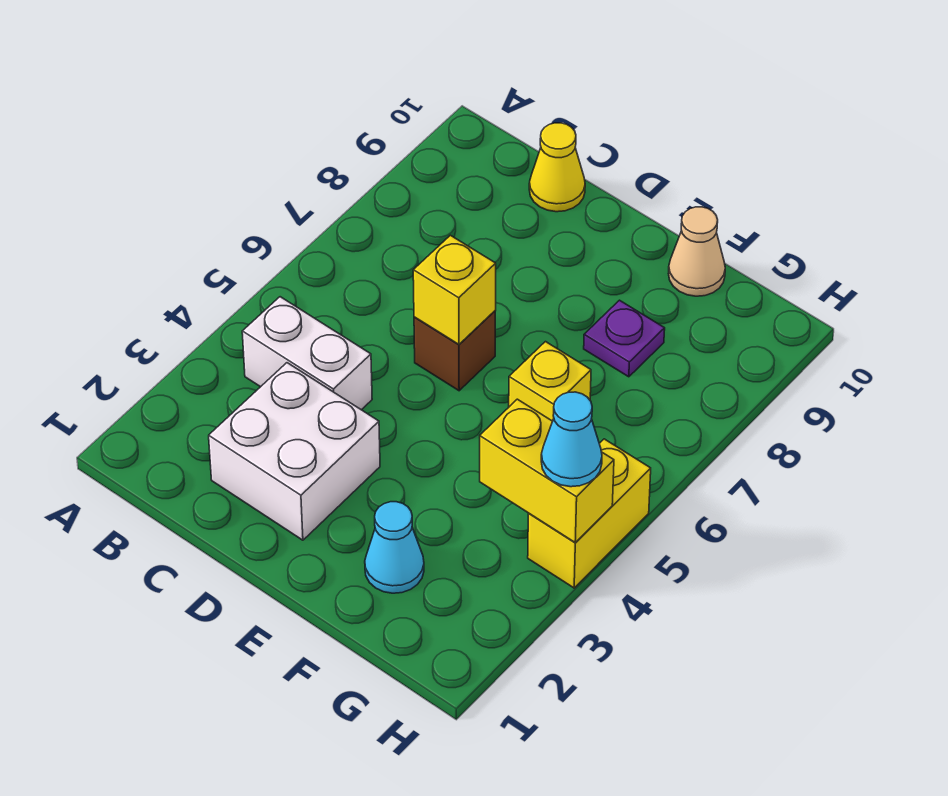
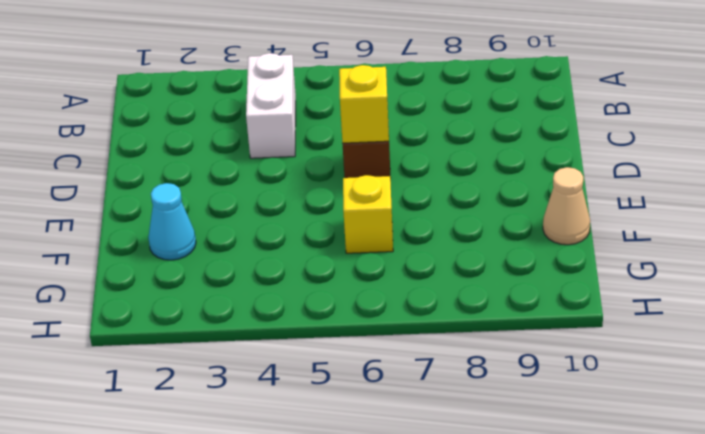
none -> white brick C2:D3 level 1
none -> yellow cone C10 level 1
none -> purple plate F8 level 1

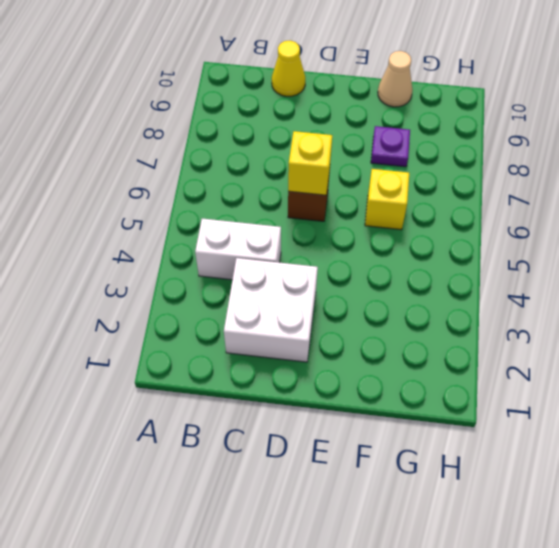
none -> cyan cone F2 level 1
none -> yellow brick H4:H5 level 1
none -> yellow brick G4:H4 level 2

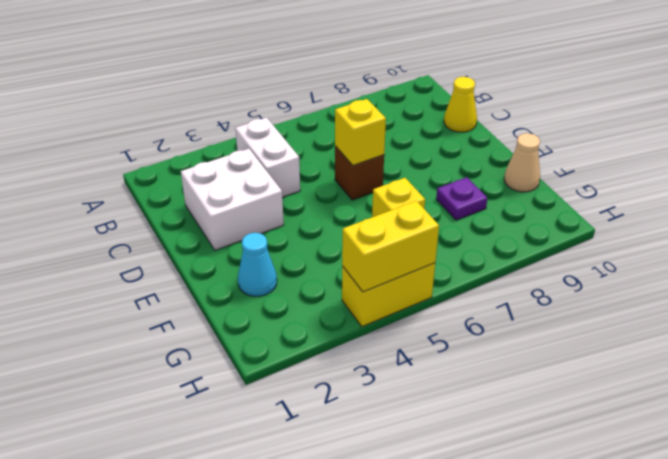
yellow brick H4:H5 level 2 -> yellow brick G4:H4 level 2
none -> cyan cone H4 level 3

